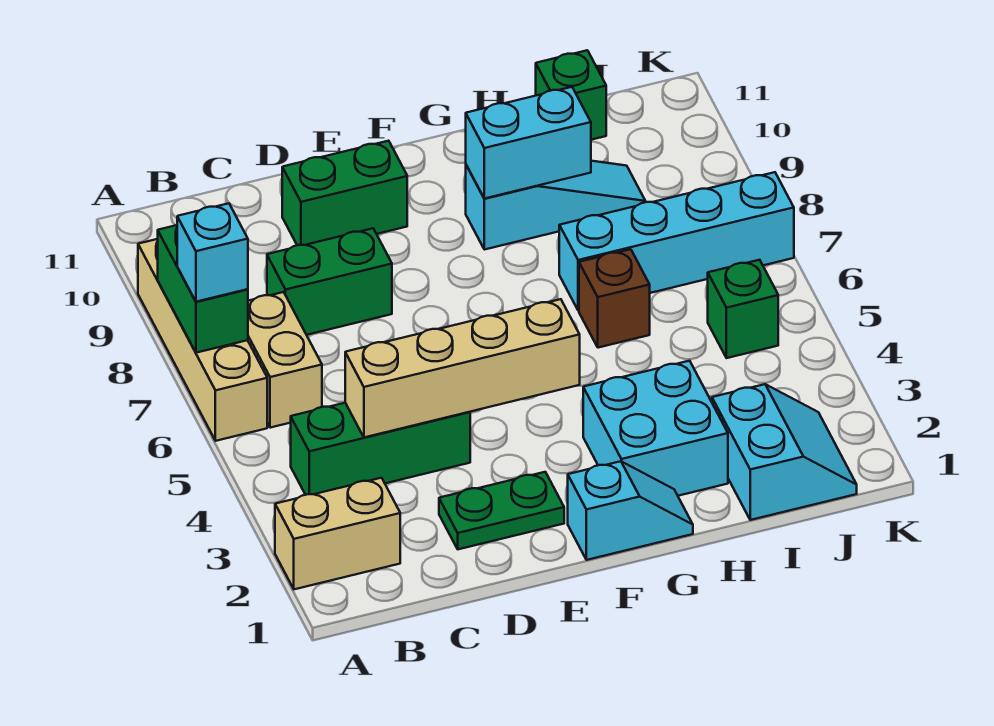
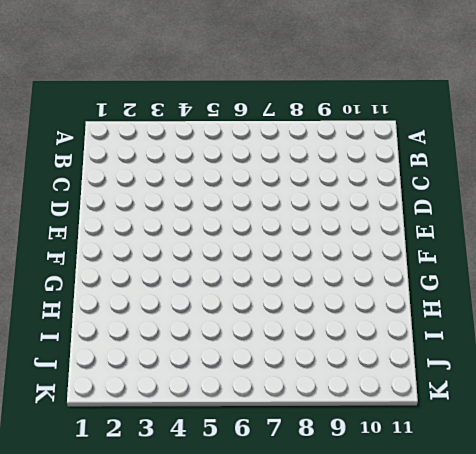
none -> tan brick A2:B2 level 1
none -> tan brick A6:A9 level 1
none -> green brick B4:D4 level 1

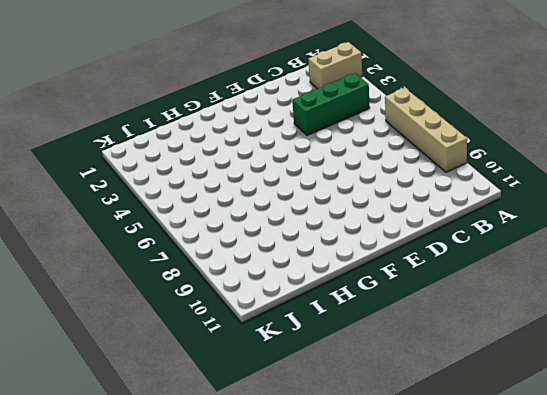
none -> tan brick B6:B7 level 1
none -> green brick C8:D8 level 1
none -> green plate D2:E2 level 1

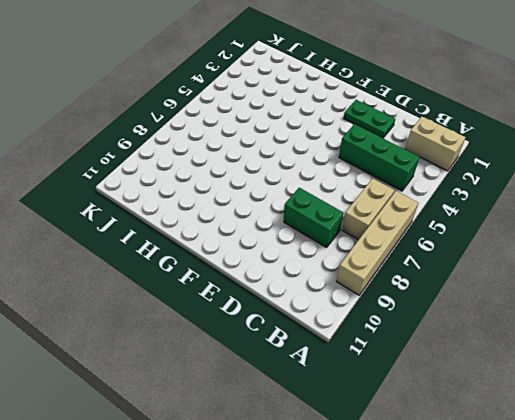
none -> green brick D10:E10 level 1
none -> cyan slope F1:G1 level 1 top F
none -> cyan brick G2:H3 level 1

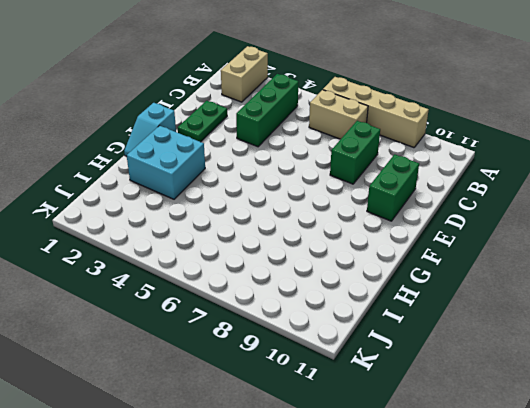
none -> cyan slope G9:I9 level 1 top G
none -> brown brick H6 level 1
none -> cyan brick H7:K7 level 1

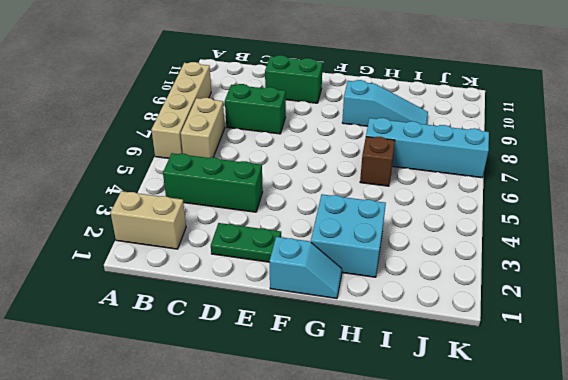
none -> cyan slope I1:J2 level 1 top I
none -> green brick I11 level 1
none -> green brick J5 level 1

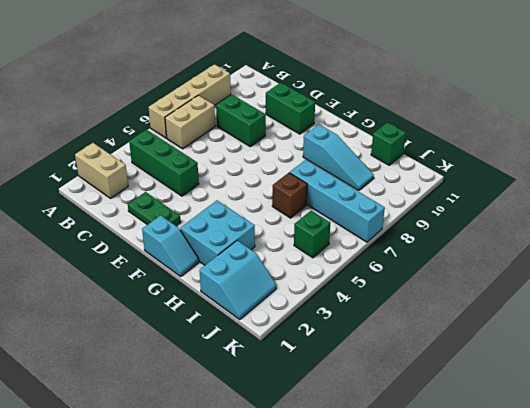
none -> green brick A7:A8 level 2
none -> tan brick C4:F4 level 2
none -> cyan brick G9:H9 level 2

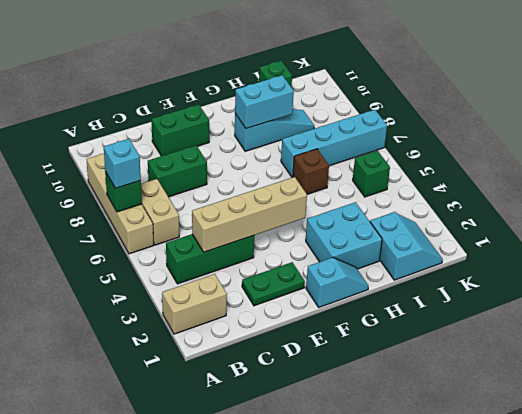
green brick A7 level 2 -> green brick A7:A8 level 2

